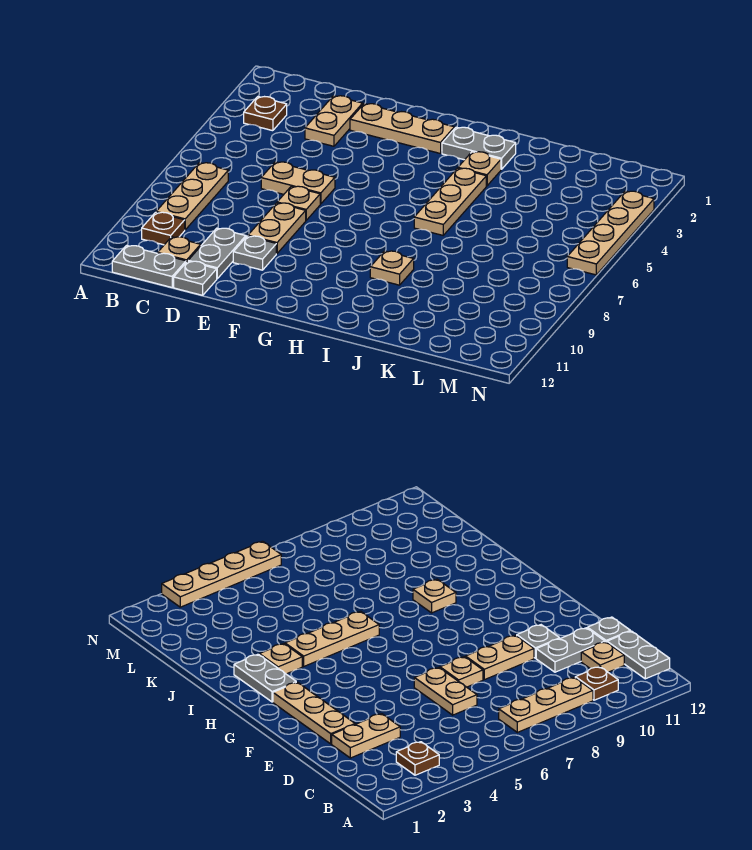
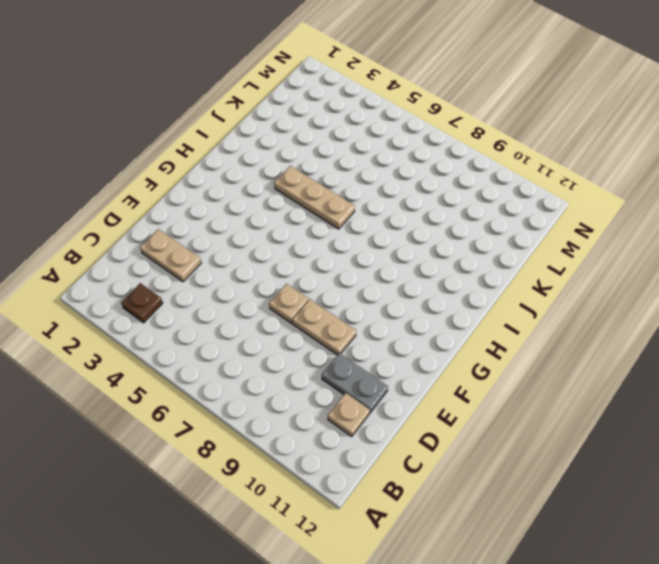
none -> tan plate B7:B9 level 1
none -> brown plate B10 level 1
none -> grey plate B12:C12 level 1

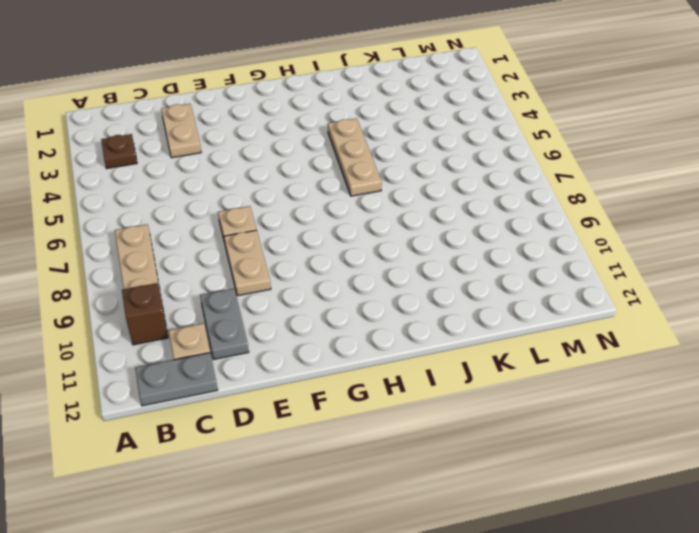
brown brick B10 level 1 -> brown plate B10 level 1
none -> tan plate D6:E6 level 1
none -> grey plate D12 level 1
none -> tan plate E2:G2 level 1

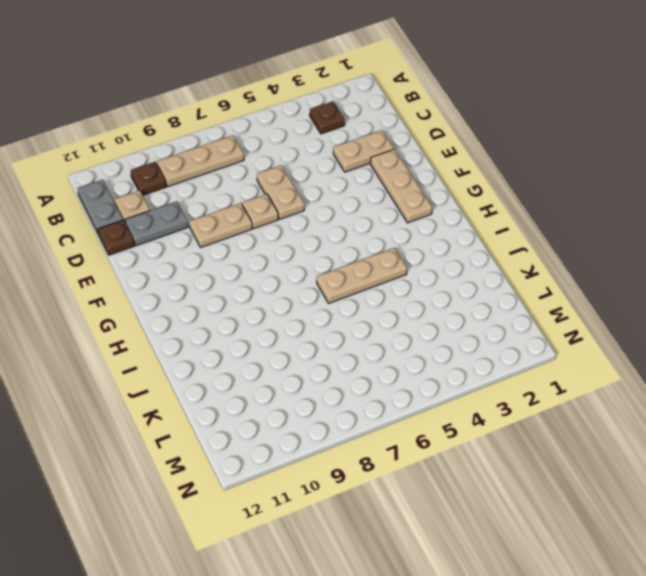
brown plate D12 level 1 -> grey plate D12 level 1
none -> grey plate E10 level 1
none -> grey plate H2:I2 level 1
none -> tan plate I3 level 1

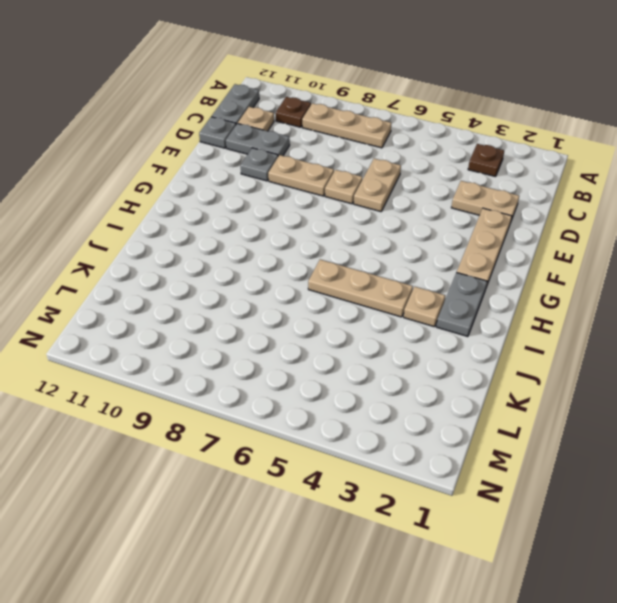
none -> tan plate I9 level 1
none -> tan plate N3:N6 level 1

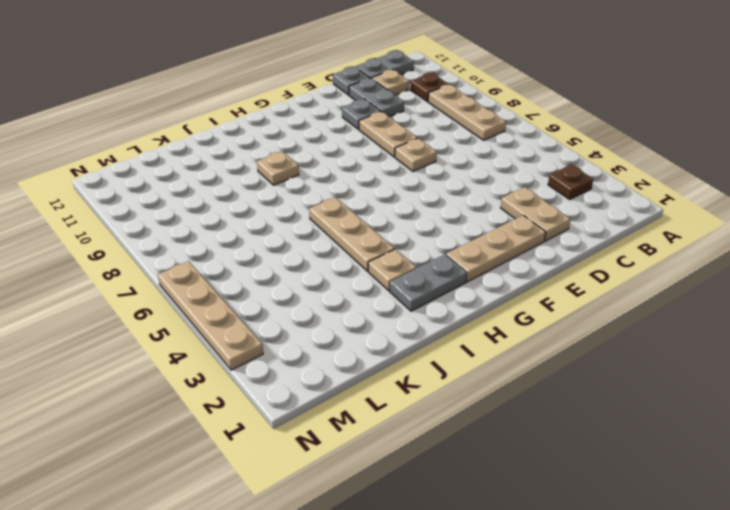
none -> tan plate D6:E6 level 1

